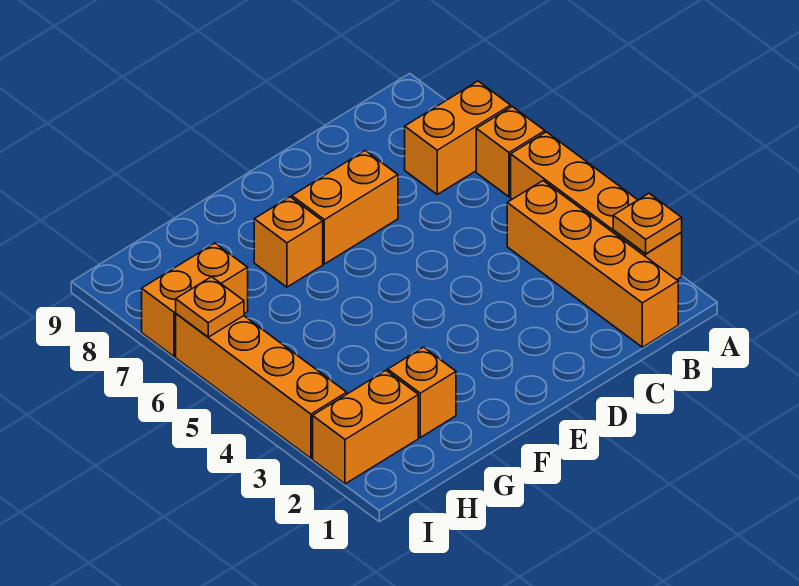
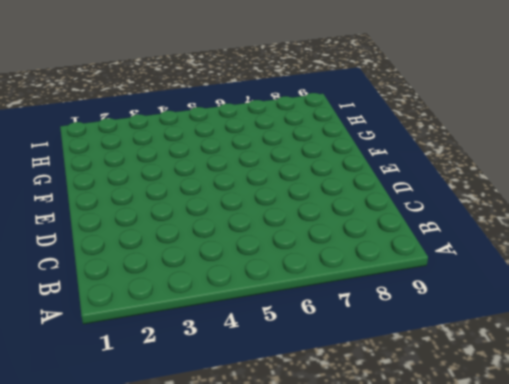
none -> orange brick A2:A5 level 1
none -> orange brick A6 level 1
none -> orange brick A7:B7 level 1

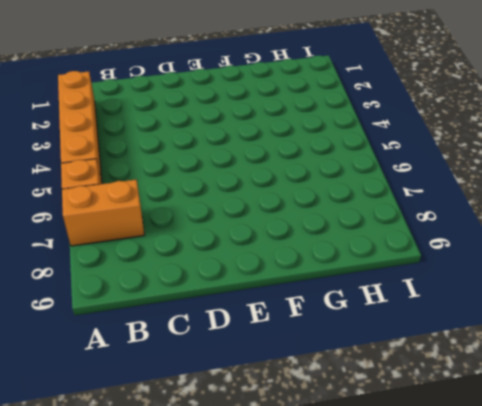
none -> orange brick B1:B4 level 1
none -> orange brick D7:E7 level 1
none -> orange brick F7 level 1

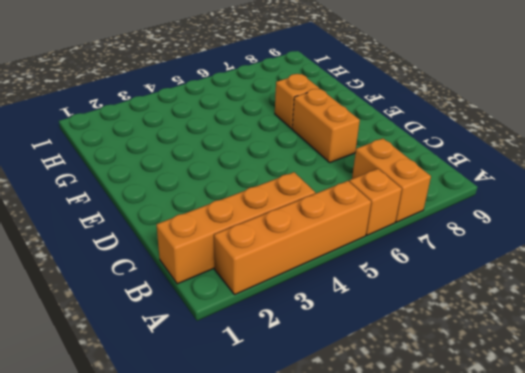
none -> orange brick G2 level 1
none -> orange brick H2:I2 level 1
none -> orange brick H7:I7 level 1

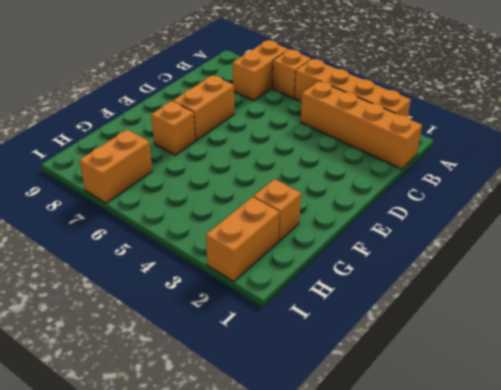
none -> orange brick I3:I6 level 1
none -> orange plate A2 level 2
none -> orange plate I6 level 2

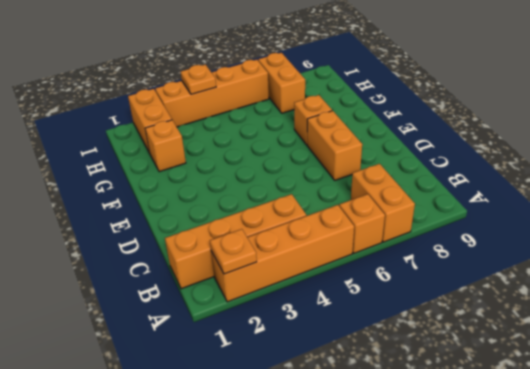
orange plate I4 level 2 -> orange plate I6 level 2

